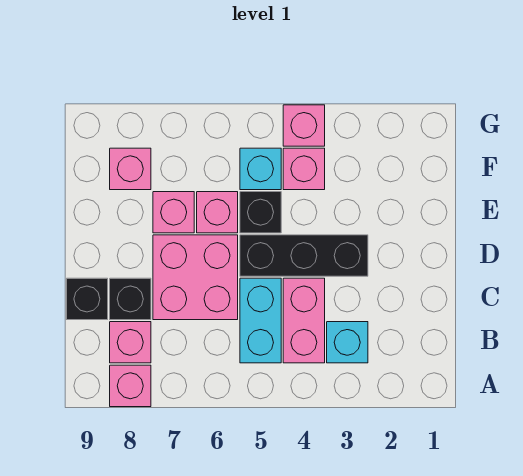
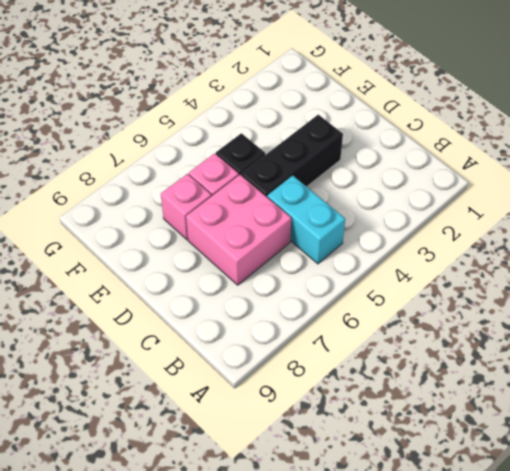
none -> pink brick A8 level 1
none -> cyan brick B3 level 1
none -> pink brick B4:C4 level 1

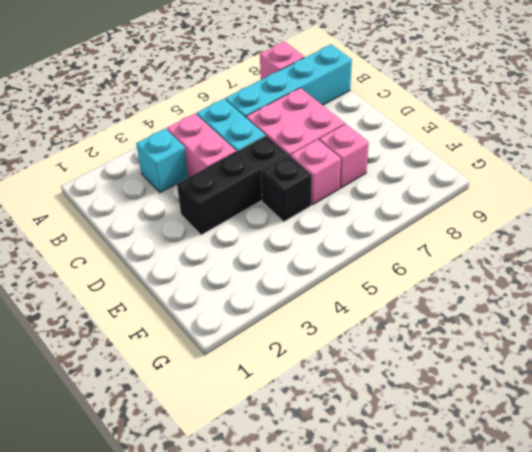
cyan brick B6:B9 level 1 -> pink brick B8 level 1
none -> black brick C8 level 1
none -> black brick C9 level 1
none -> pink brick F4 level 1

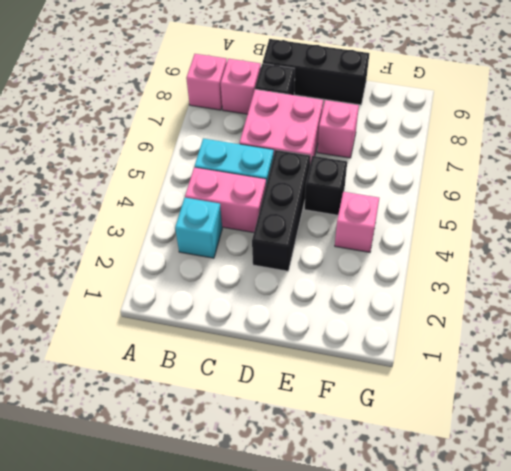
black brick C9:E9 level 1 -> black brick C9 level 1
none -> pink brick E6 level 1
none -> cyan brick F5 level 1
none -> pink brick F8 level 1

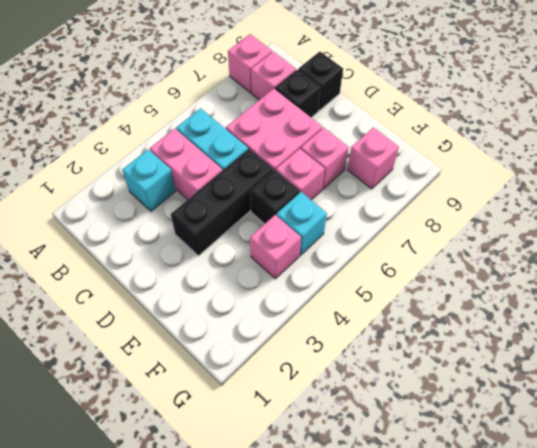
none -> pink brick G4 level 1

